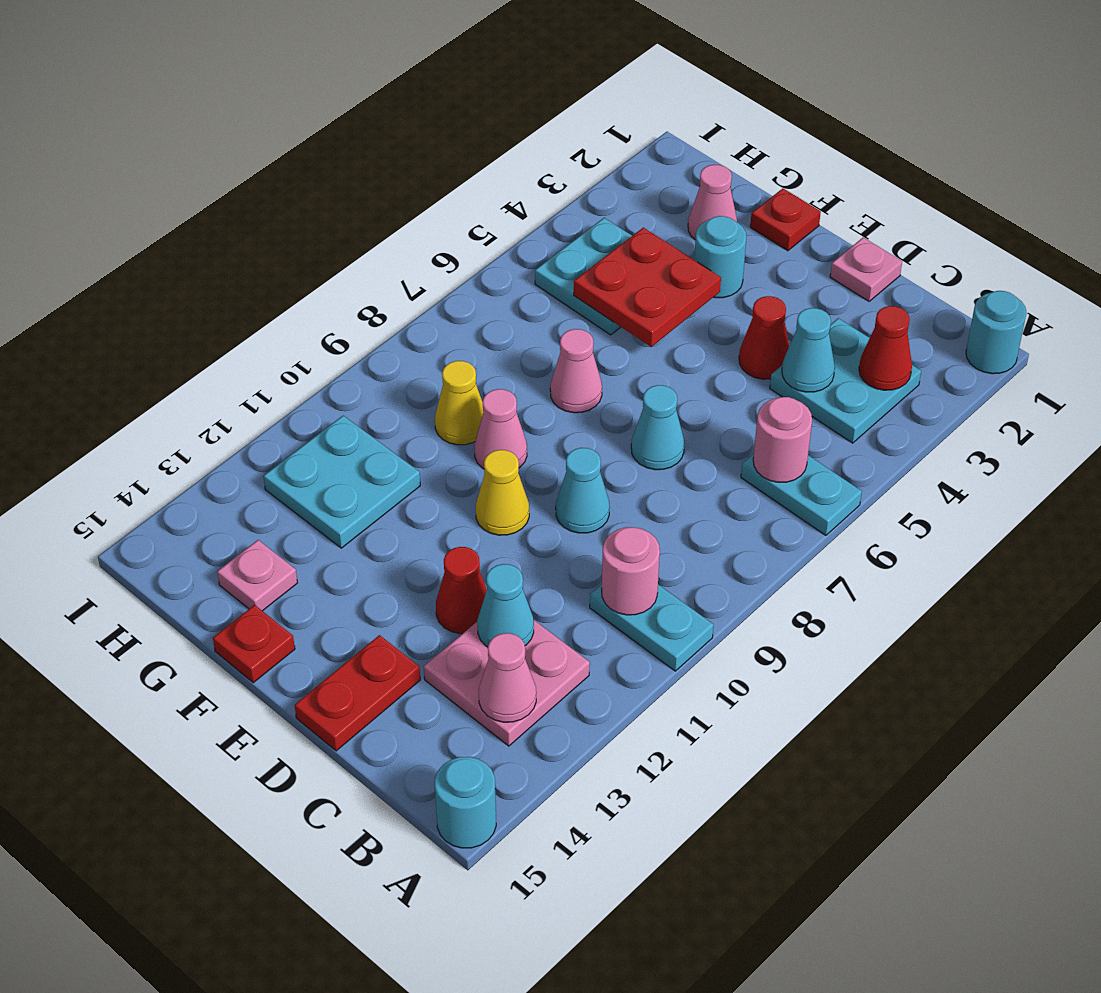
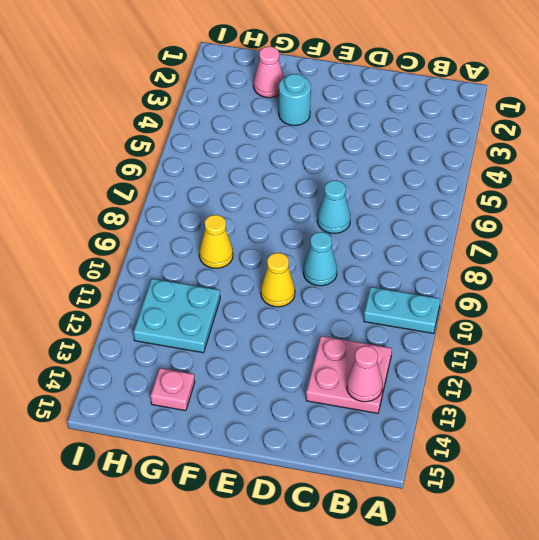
none -> cyan round brick A1 level 1
none -> cyan plate A6:B6 level 1
none -> cyan round brick A15 level 1
none -> cyan plate B3:C4 level 1

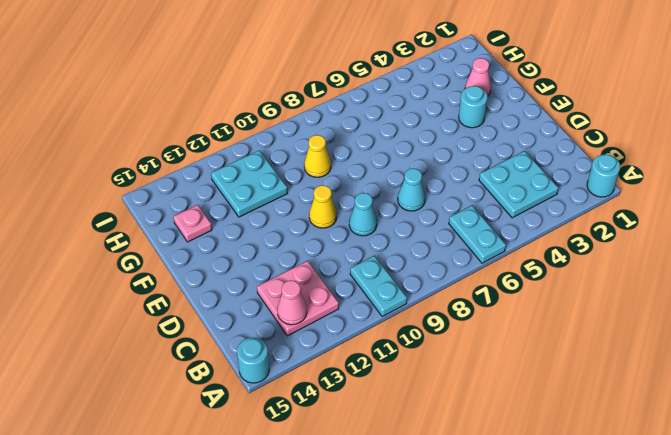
none -> pink plate D1 level 1
none -> red cone D4 level 1
none -> red cone D12 level 1
none -> red plate D14:D15 level 1

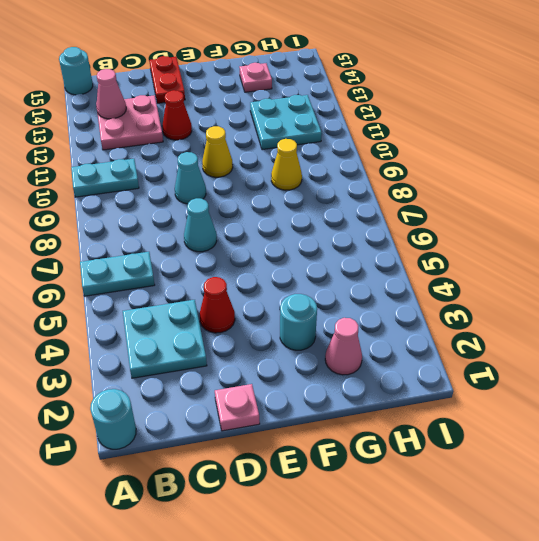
none -> red plate F1 level 1
none -> pink cone F7 level 1
none -> pink cone F9 level 1
none -> red plate F15 level 1

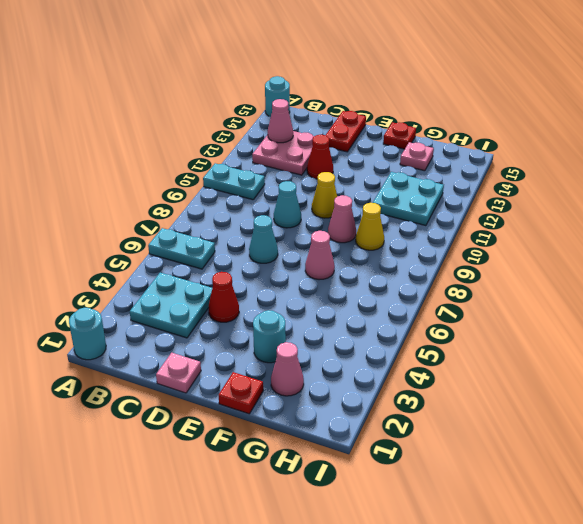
none -> cyan plate G4:H5 level 1
none -> red cone B3 level 2
none -> pink round brick B6 level 2
none -> pink round brick B10 level 2

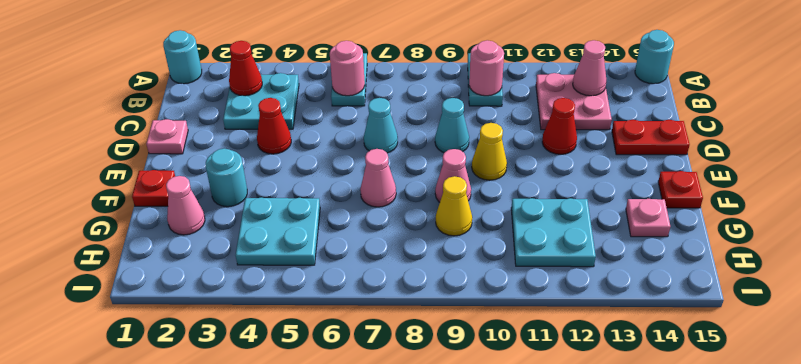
none -> cyan cone C4 level 2
none -> cyan cone C12 level 2
none -> red plate F4:G5 level 2

